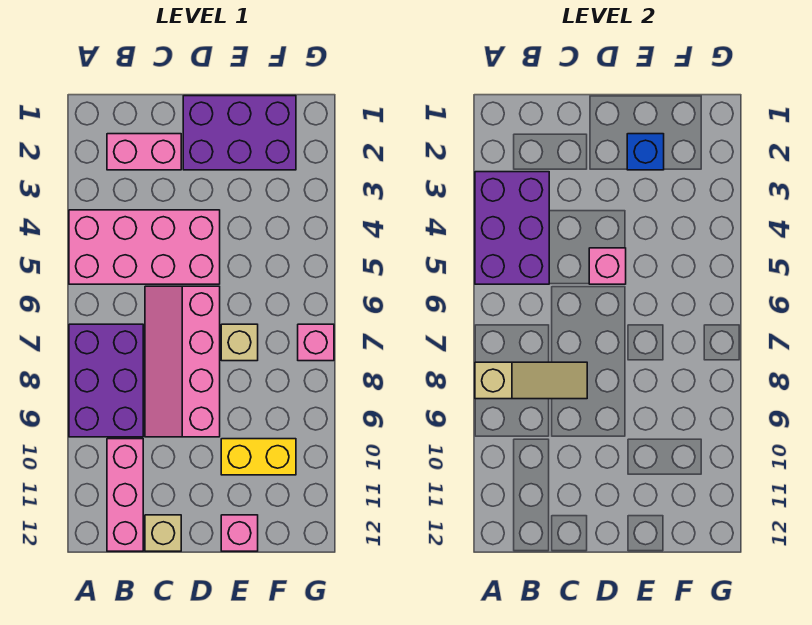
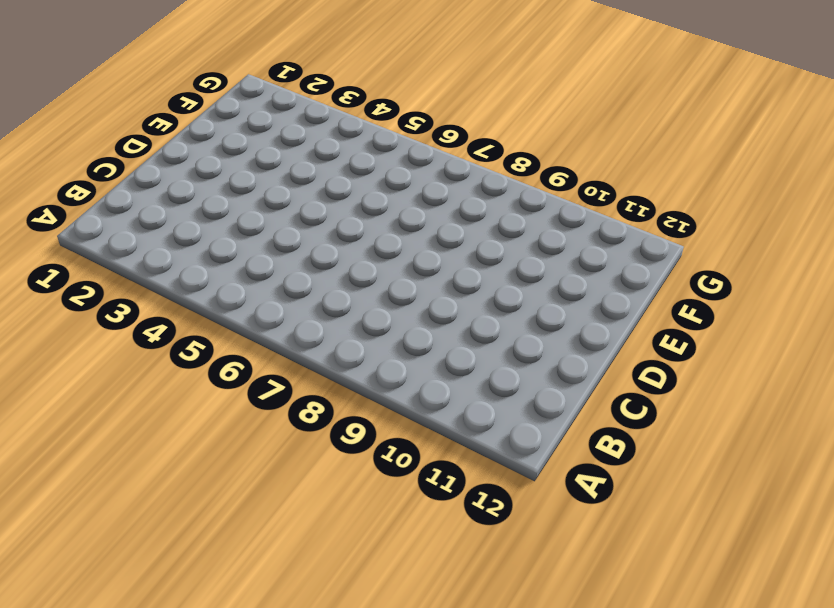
none -> pink brick A4:D5 level 1
none -> purple brick A7:B9 level 1
none -> pink brick B2:C2 level 1

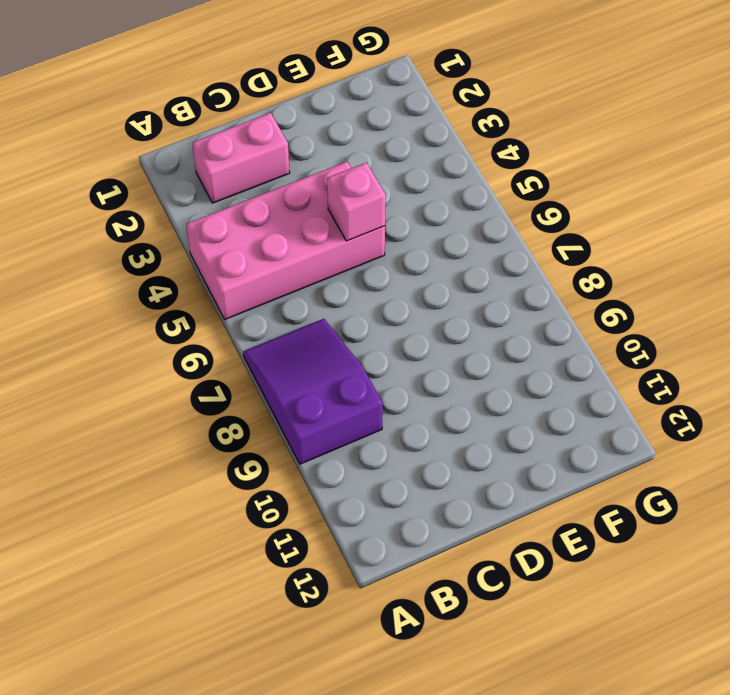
purple slope A7:B9 level 1 top 9 -> purple brick A7:B9 level 1
none -> pink brick B10:B12 level 1
none -> pink slope C6:D9 level 1 top D
none -> tan brick C12 level 1

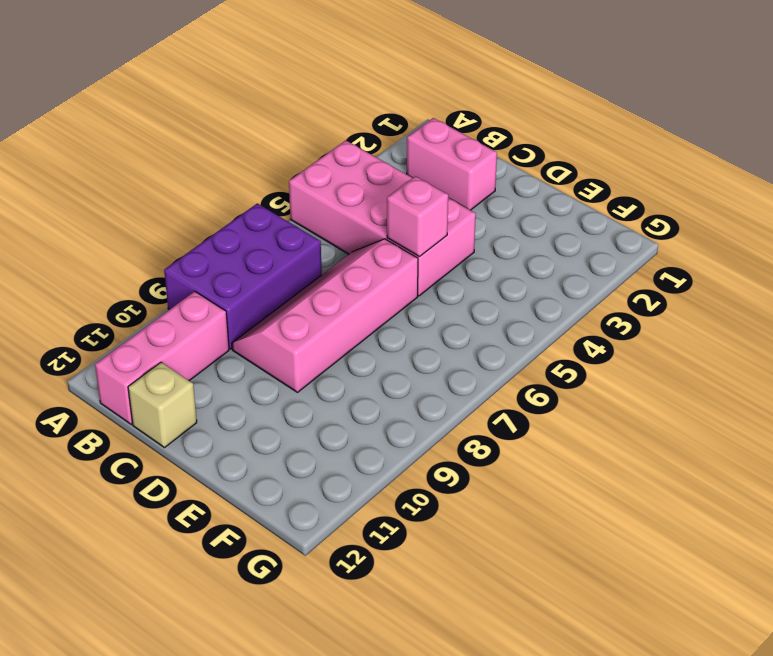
none -> purple brick D1:F2 level 1
none -> tan brick E7 level 1
none -> yellow brick E10:F10 level 1

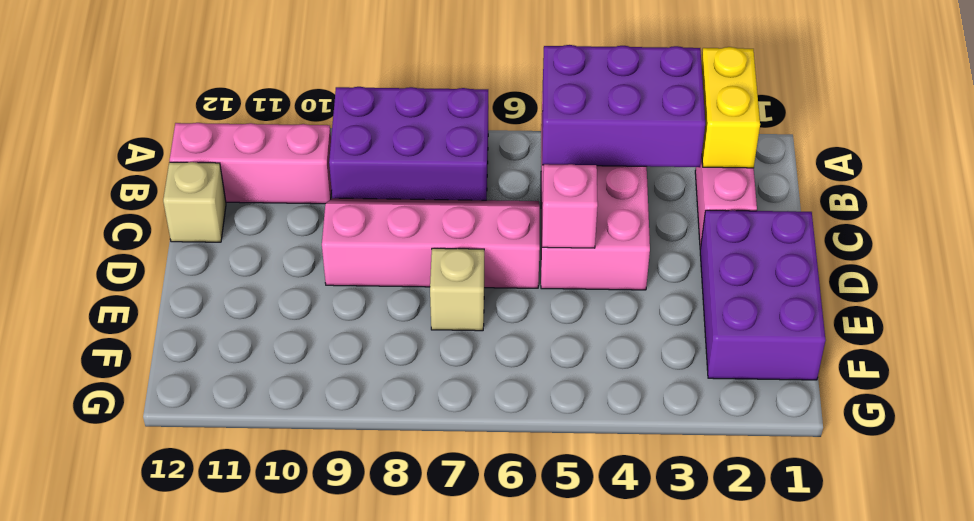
yellow brick A2:B2 level 2 -> yellow brick E10:F10 level 1
none -> pink brick E12 level 1
none -> pink brick G7 level 1
none -> tan slope A8:C8 level 2 top A

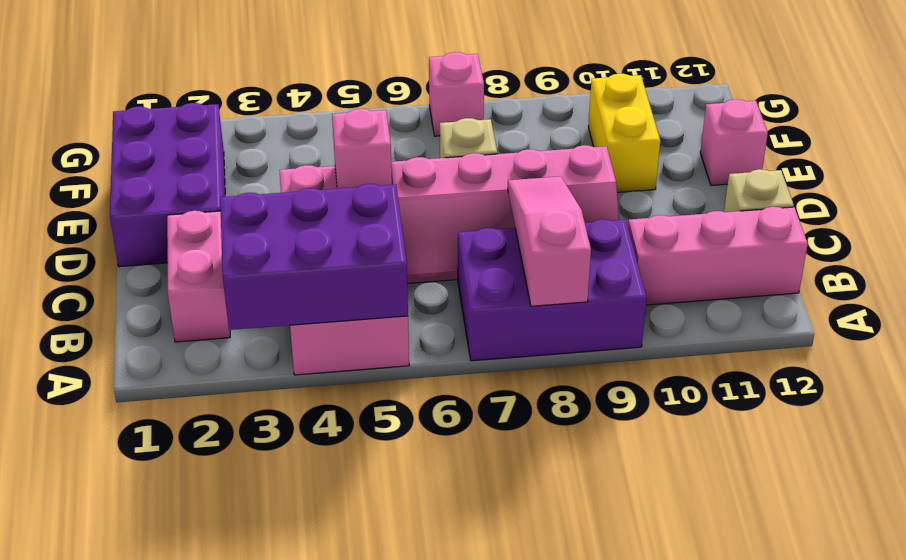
pink slope A8:C8 level 2 top A -> tan slope A8:C8 level 2 top A
none -> blue brick E2 level 2

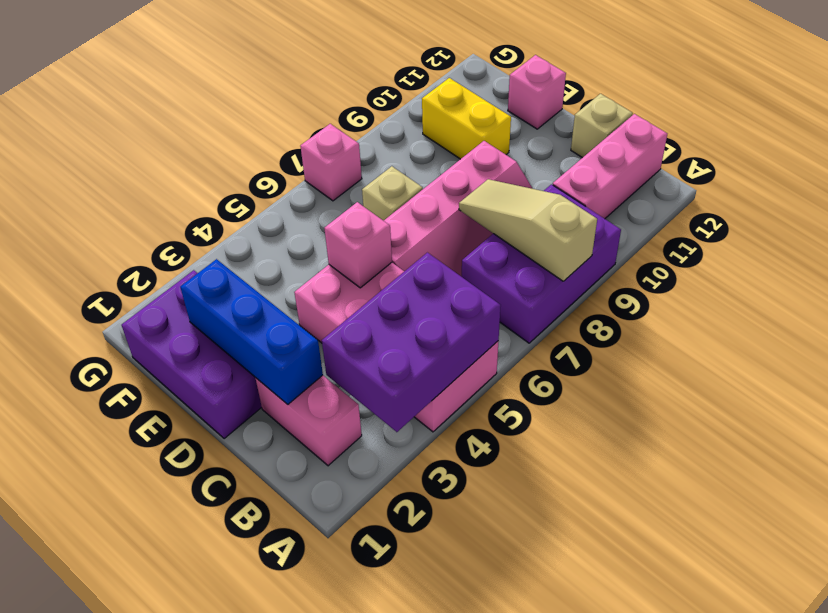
blue brick C2:E2 level 2 -> blue brick E2 level 2

